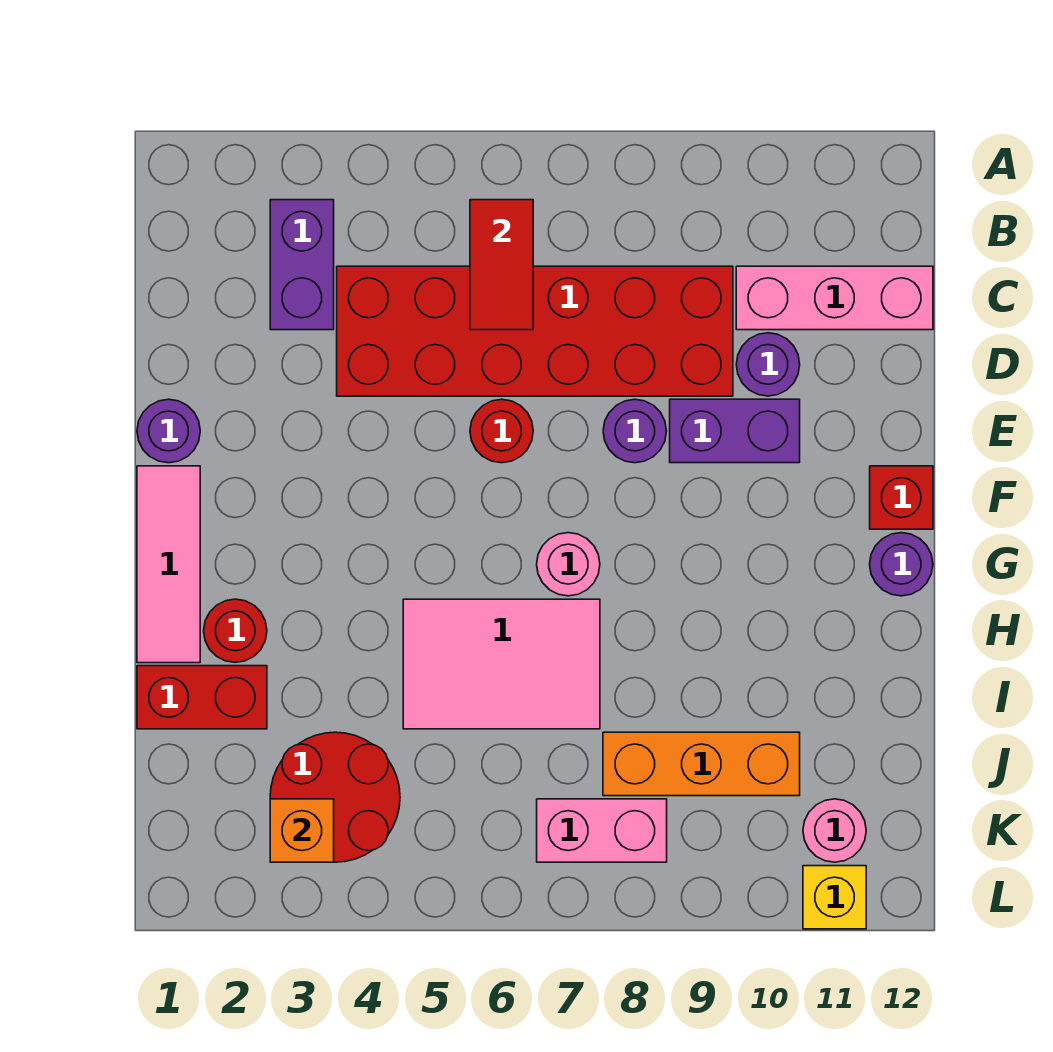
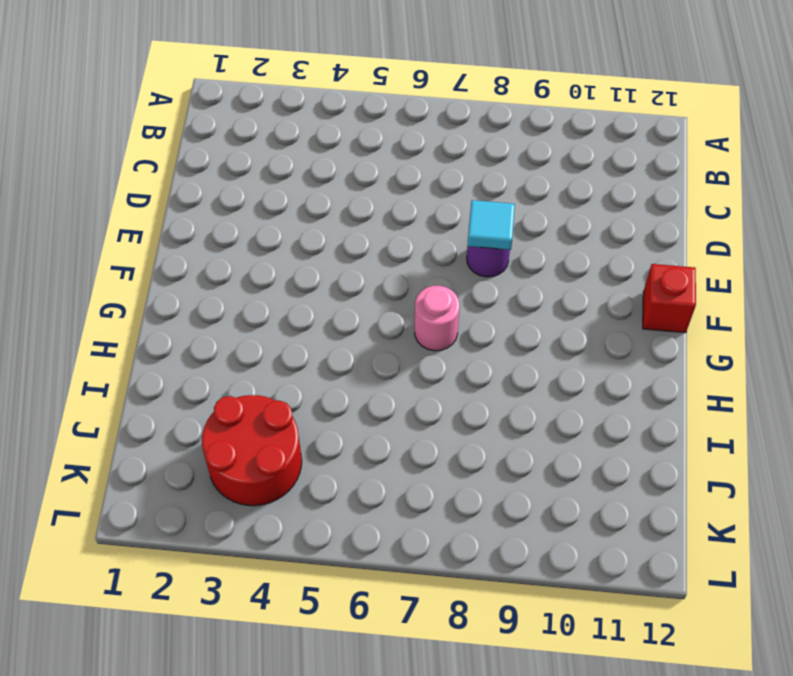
cyan tile E8 level 2 -> none
none -> purple brick B3:C3 level 1
none -> red brick C4:D9 level 1
none -> pink brick C10:C12 level 1

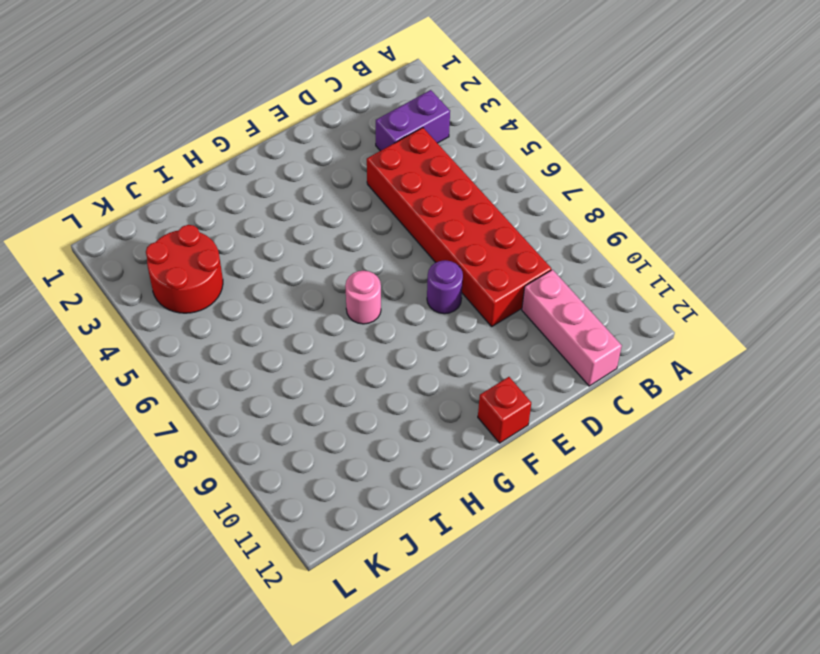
none -> purple round brick D10 level 1
none -> purple round brick E1 level 1
none -> red round brick E6 level 1

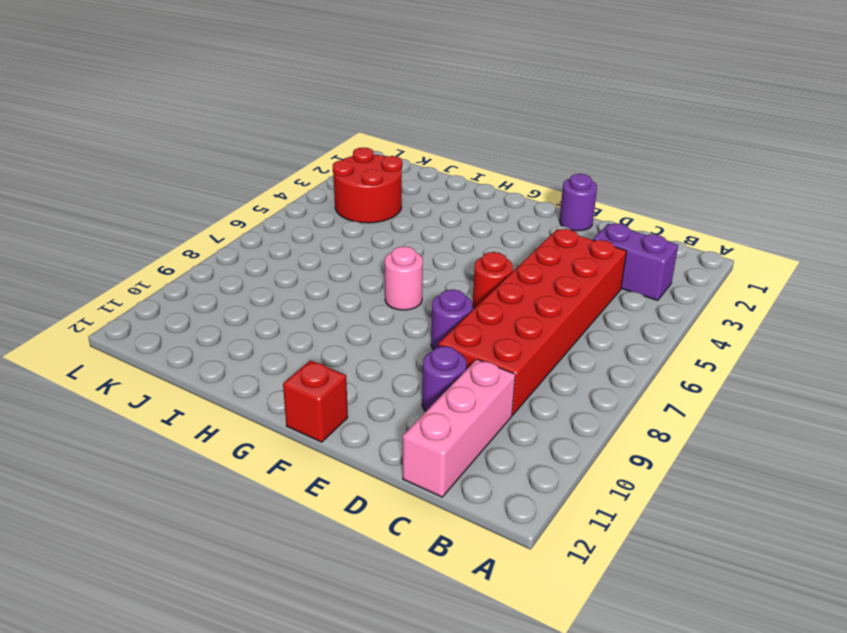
none -> purple brick E9:E10 level 1
none -> pink tile F1:H1 level 1
none -> purple round brick G12 level 1

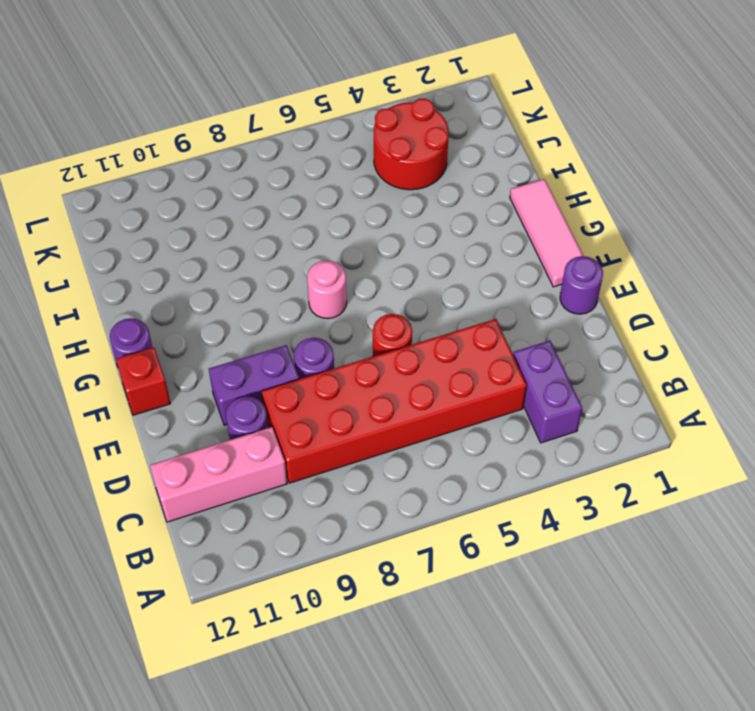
none -> red round brick H2 level 1
none -> pink tile H5:I7 level 1
none -> red brick I1:I2 level 1

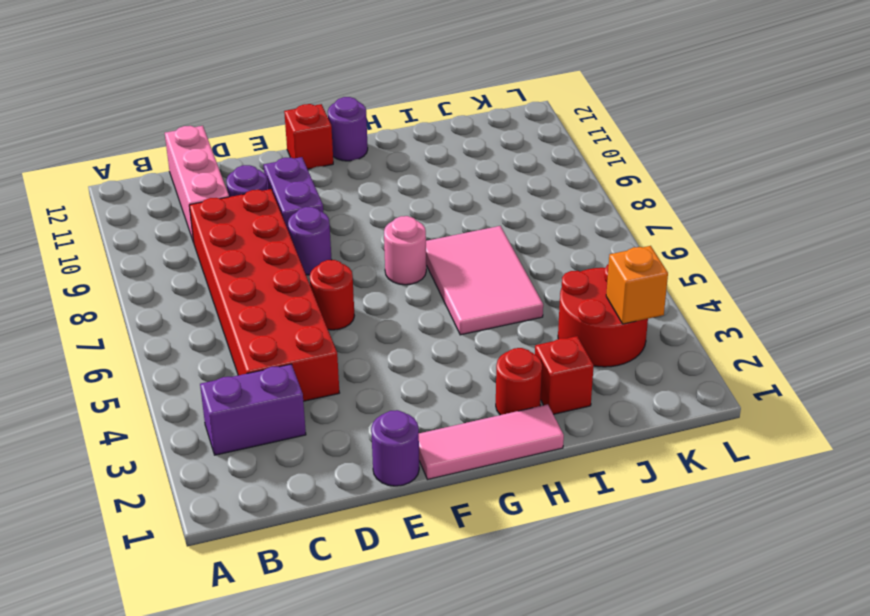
red brick I2 level 1 -> red brick I1:I2 level 1
none -> orange brick J8:J10 level 1
none -> pink brick K7:K8 level 1
none -> pink round brick K11 level 1

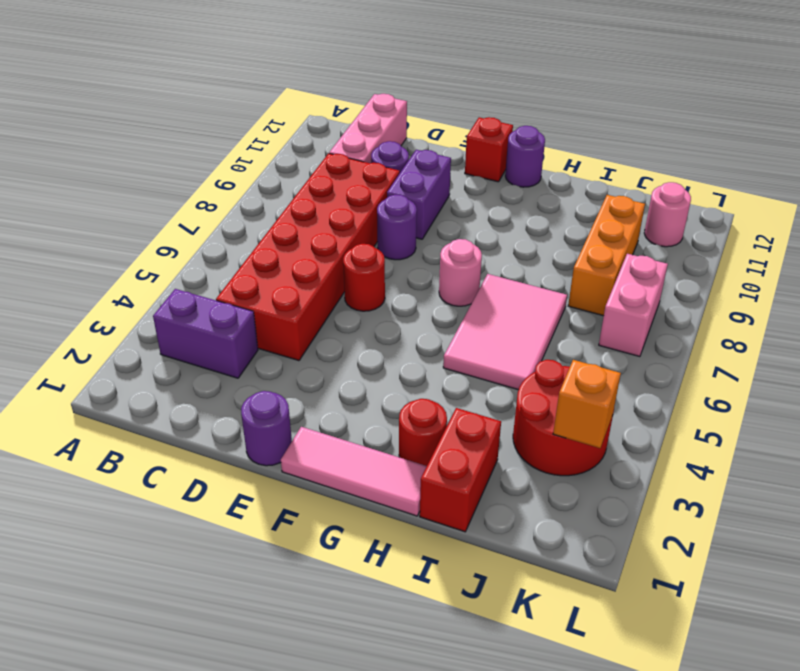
none -> yellow brick L11 level 1
none -> red tile B6:C6 level 2

